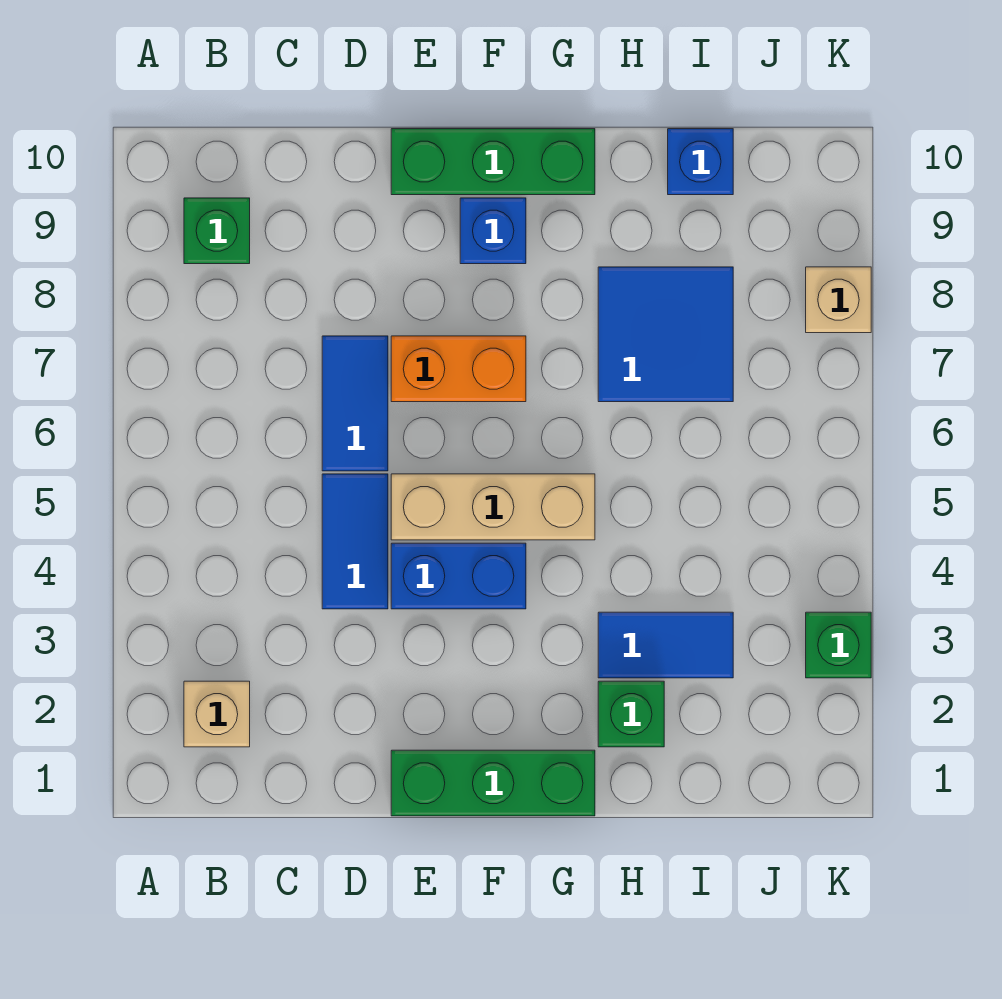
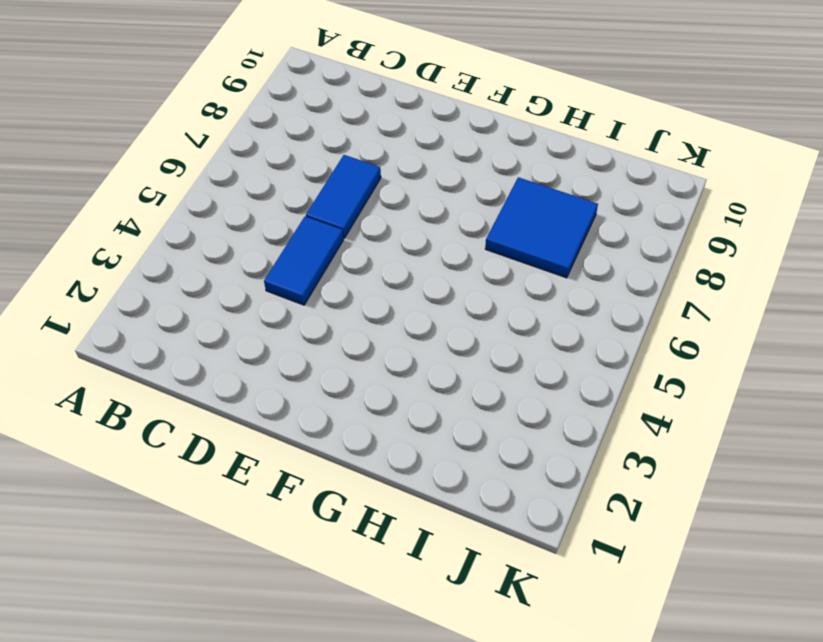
none -> tan brick B2 level 1
none -> green brick B9 level 1
none -> green brick E1:G1 level 1

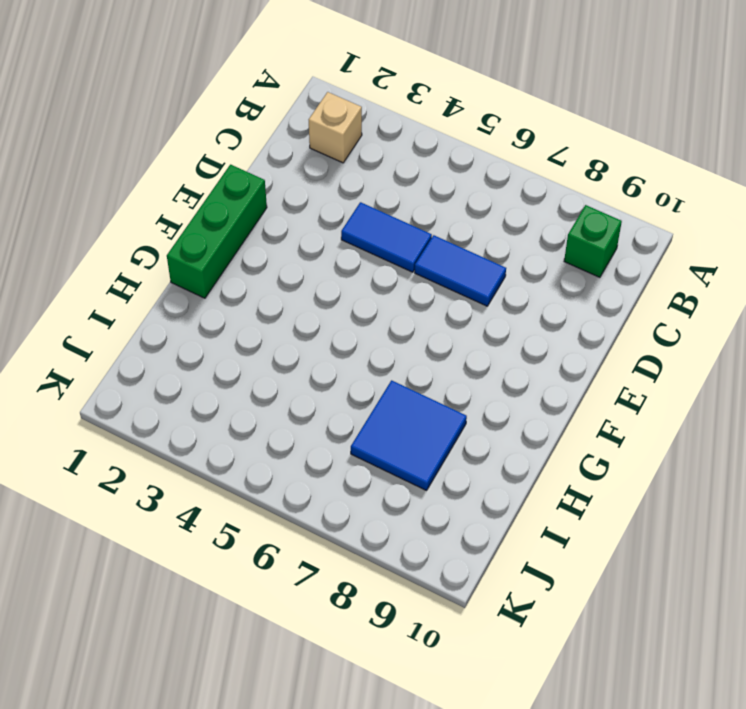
none -> blue brick E4:F4 level 1
none -> tan brick E5:G5 level 1
none -> orange brick E7:F7 level 1

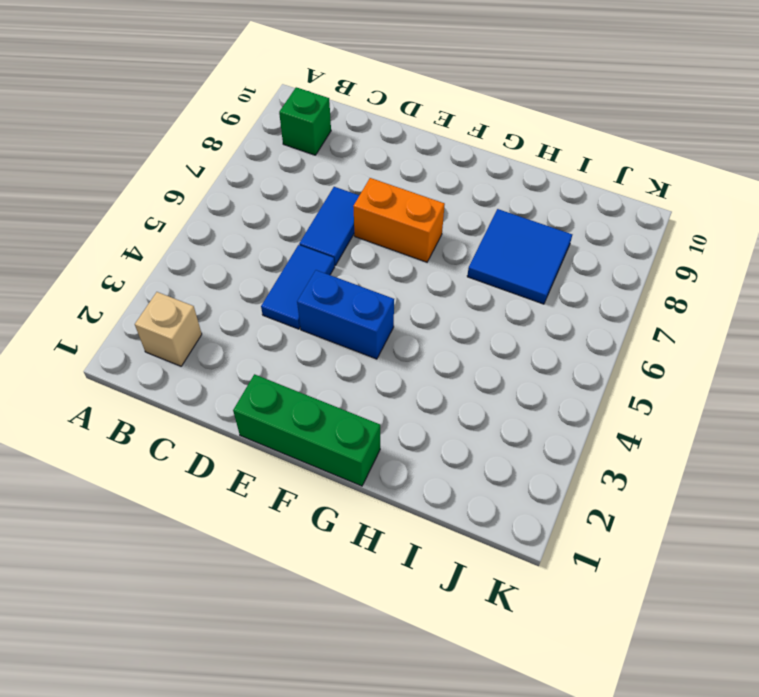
none -> tan brick E5:G5 level 1
none -> green brick E10:G10 level 1
none -> blue brick F9 level 1

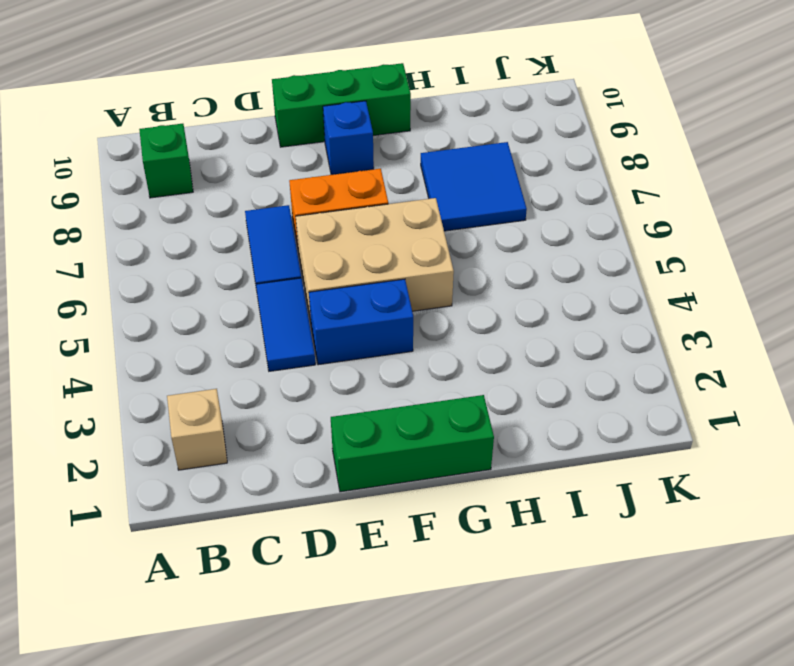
tan brick E5:G6 level 1 -> tan brick E5:G5 level 1
none -> green brick H2 level 1
none -> blue tile H3:I3 level 1
none -> blue brick I10 level 1

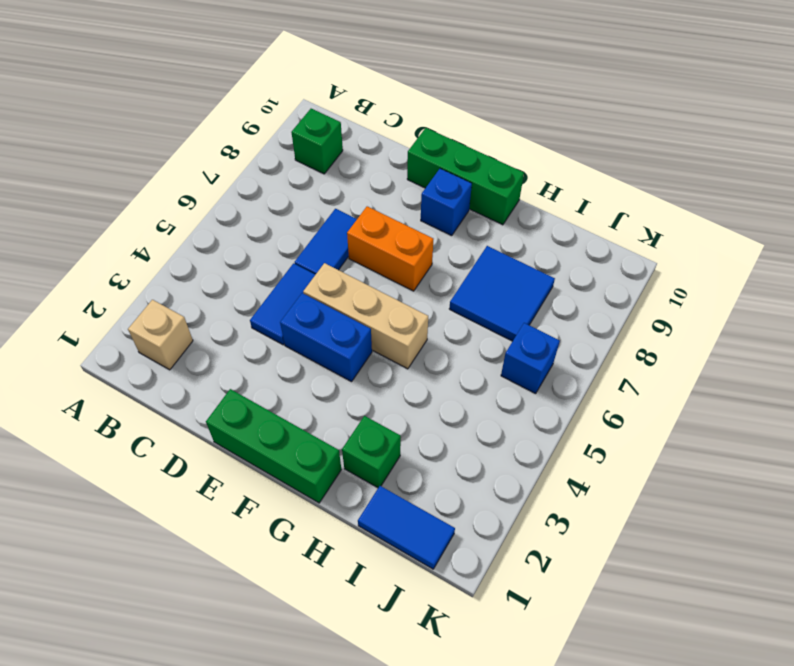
blue tile I1:J1 level 1 -> blue tile H3:I3 level 1
blue brick J6 level 1 -> blue brick I10 level 1
none -> green brick K3 level 1
none -> tan brick K8 level 1

